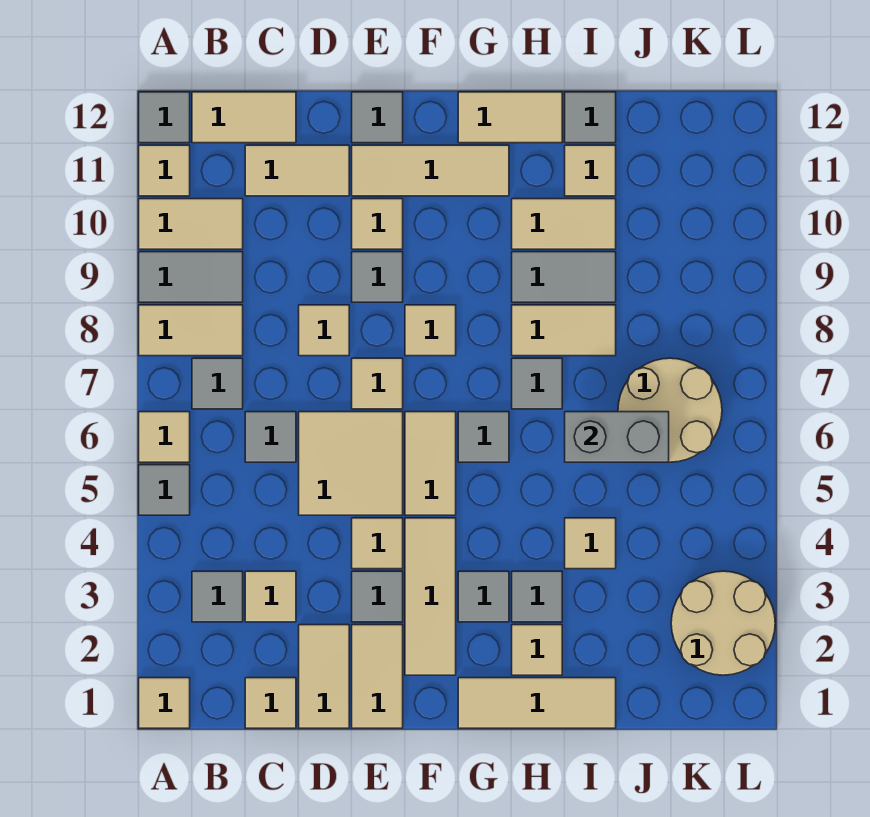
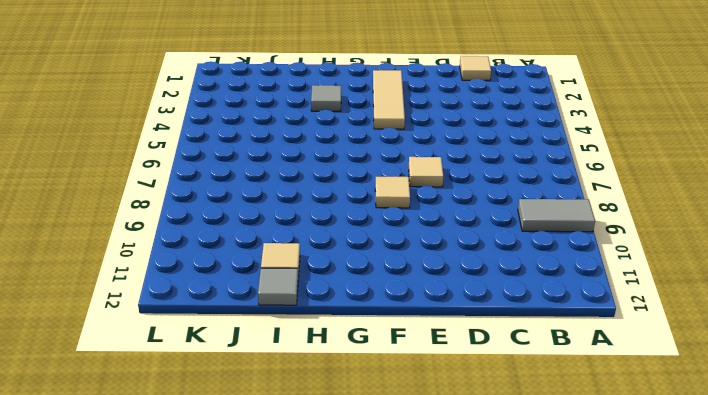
none -> tan tile A1 level 1
none -> grey tile A5 level 1
none -> tan tile A6 level 1
none -> tan tile A8:B8 level 1

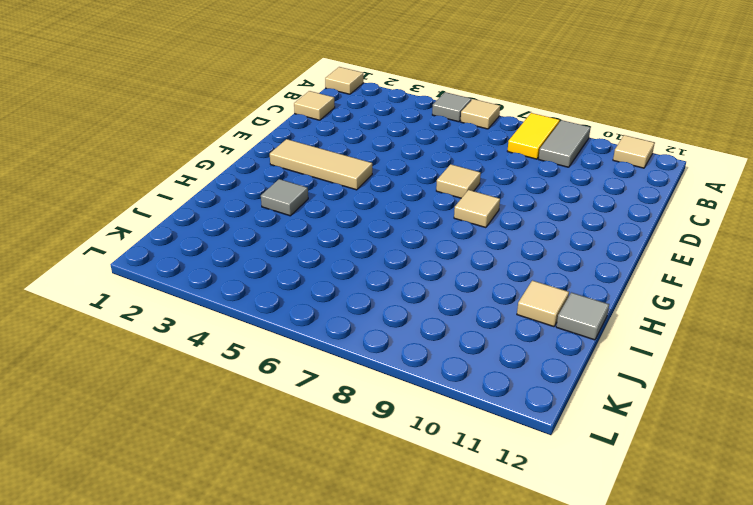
yellow tile A8:B8 level 1 -> tan tile A8:B8 level 1
none -> tan tile A10:B10 level 1
none -> grey tile A12 level 1
none -> grey tile B3 level 1
none -> grey tile B7 level 1

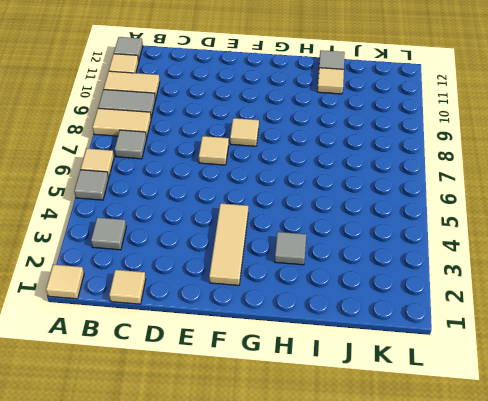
none -> tan tile B12:C12 level 1
none -> tan tile C3 level 1
none -> grey tile C6 level 1
none -> tan tile C11:D11 level 1

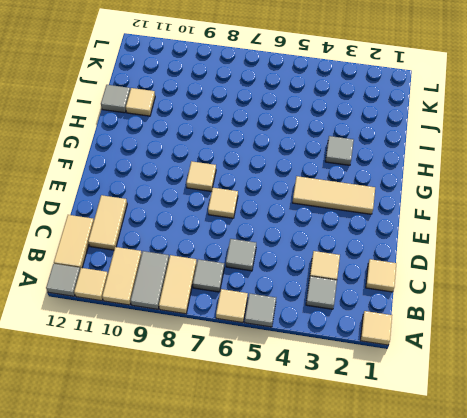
none -> tan tile D1:D2 level 1
none -> tan tile D5:E6 level 1
none -> tan tile D8 level 1
none -> tan tile E1:E2 level 1

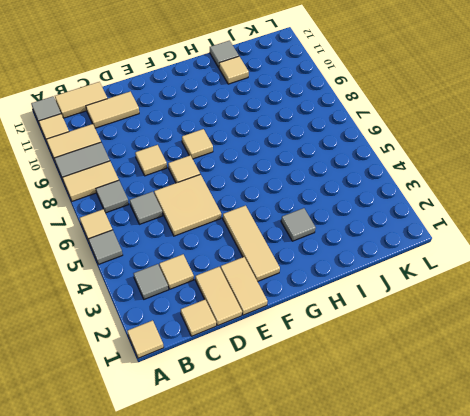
none -> grey tile E3 level 1
none -> tan tile E4 level 1
none -> grey tile E9 level 1
none -> tan tile E10 level 1

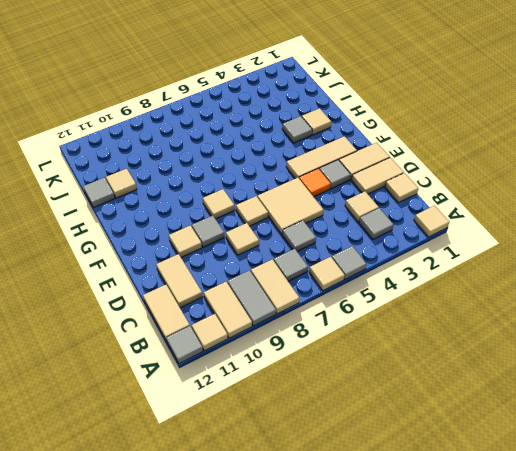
orange tile E4 level 1 -> tan tile E4 level 1
none -> tan tile E11:G11 level 1
none -> grey tile E12 level 1
none -> tan tile F5:F6 level 1
none -> tan tile G1:I1 level 1

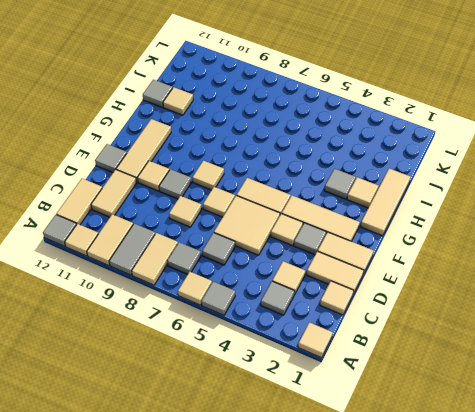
none -> grey tile G3 level 1
none -> grey tile G6 level 1
none -> tan tile G12:H12 level 1
none -> grey tile H7 level 1

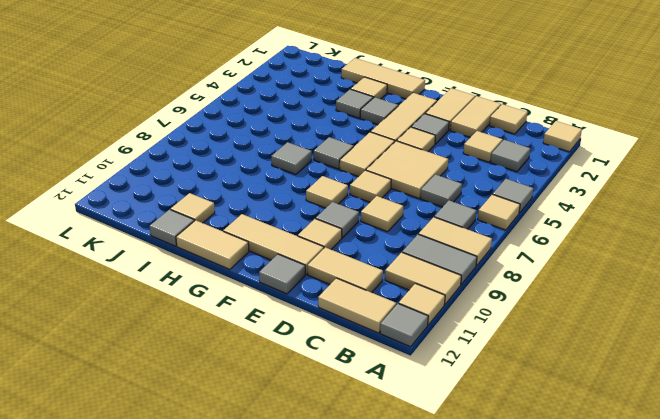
none -> tan tile H8:I8 level 1
none -> grey tile H9:I9 level 1
none -> tan tile H10:I10 level 1
none -> tan tile I4 level 1

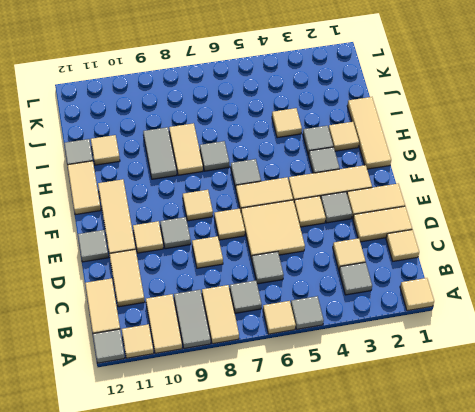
none -> tan tile H10:I10 level 1
none -> tan round brick J6:K7 level 1
none -> tan round brick K2:L3 level 1
none -> grey brick I6:J6 level 2

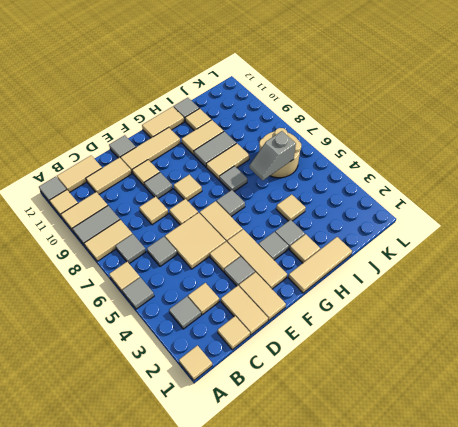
grey slope I6:J6 level 2 top J -> grey brick I6:J6 level 2
none -> tan round brick K2:L3 level 1

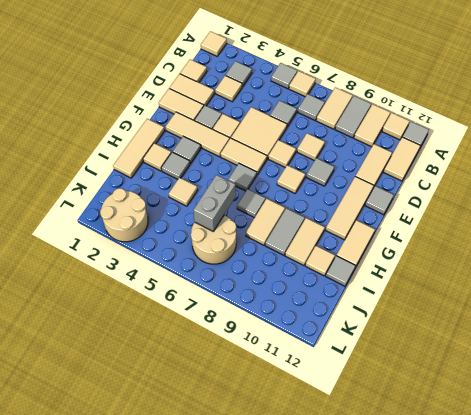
none -> tan tile E10 level 1

